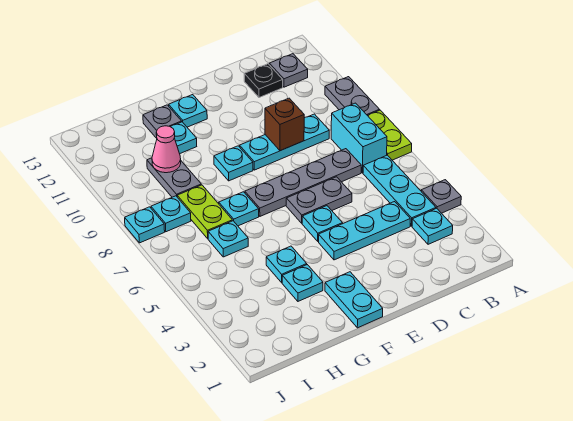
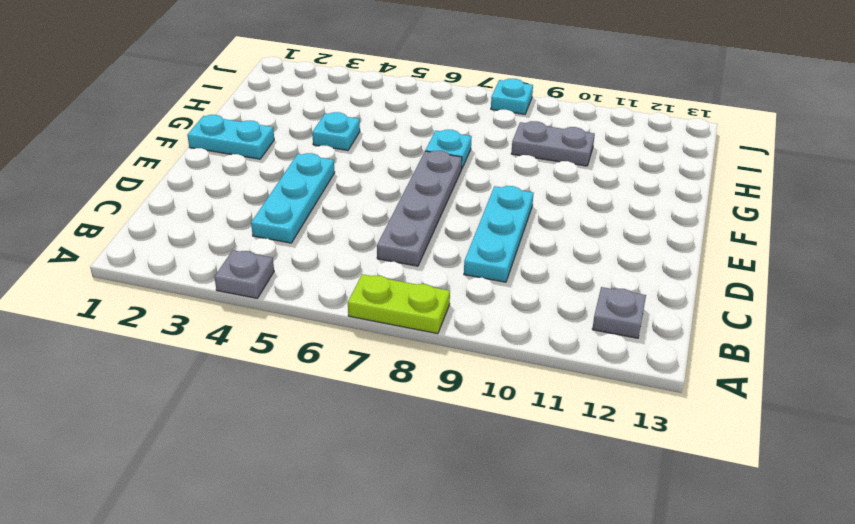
none -> grey plate A9:A10 level 1
none -> cyan plate B3 level 1
none -> cyan plate B4:B6 level 1

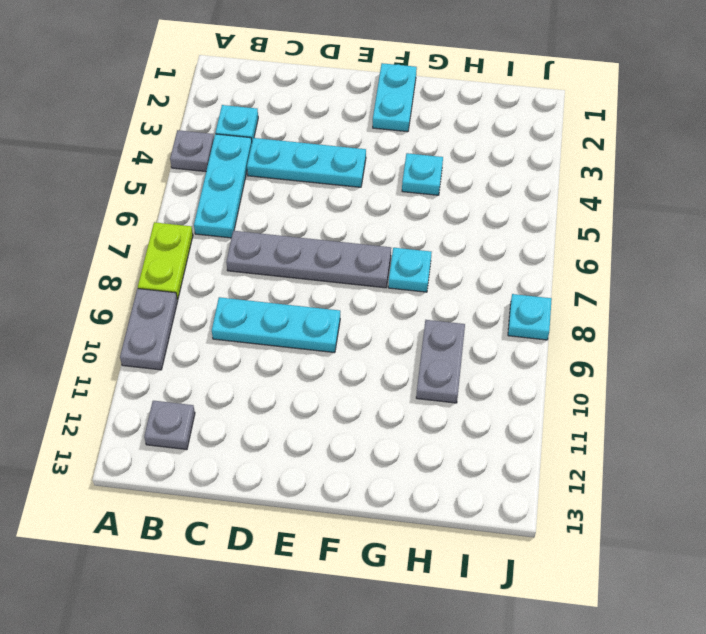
none -> cyan brick B7:B8 level 1
none -> black plate C12 level 1
none -> grey plate D6:E6 level 1

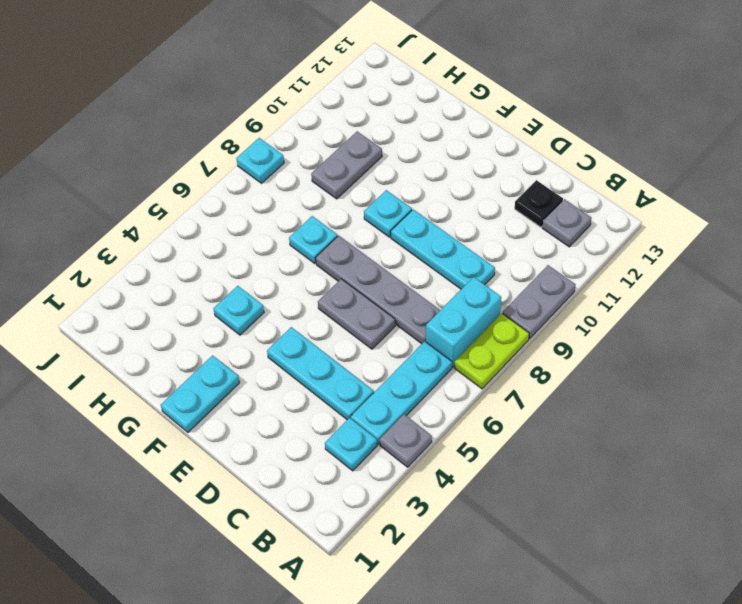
none -> cyan plate E5 level 1
none -> cyan plate F12 level 1
none -> cyan plate G3 level 1

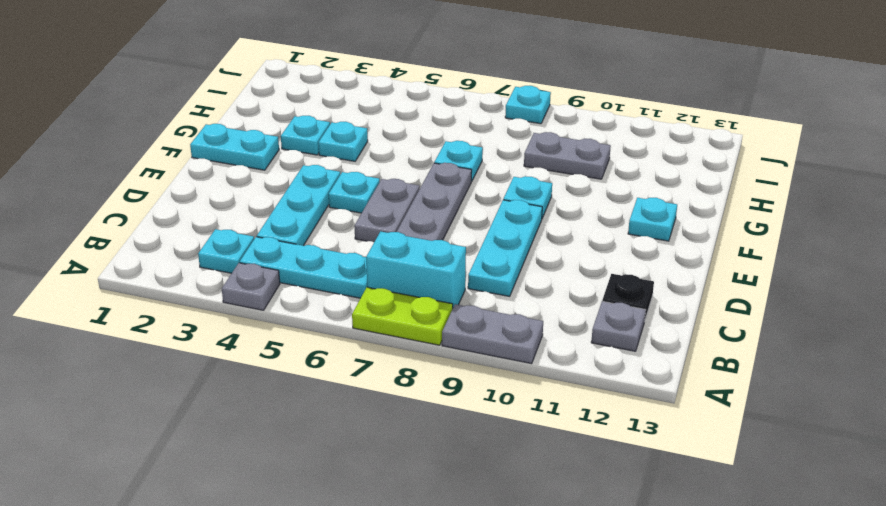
none -> cyan plate G11 level 1
none -> grey plate G12 level 1
none -> cyan plate H6 level 1

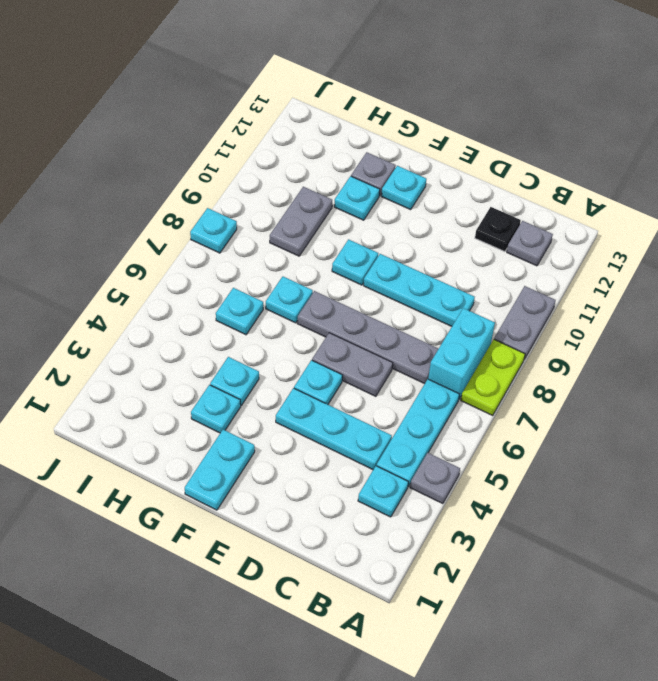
none -> lime plate H7:H8 level 1
none -> cyan plate I8 level 1
none -> brown brick D9 level 2

